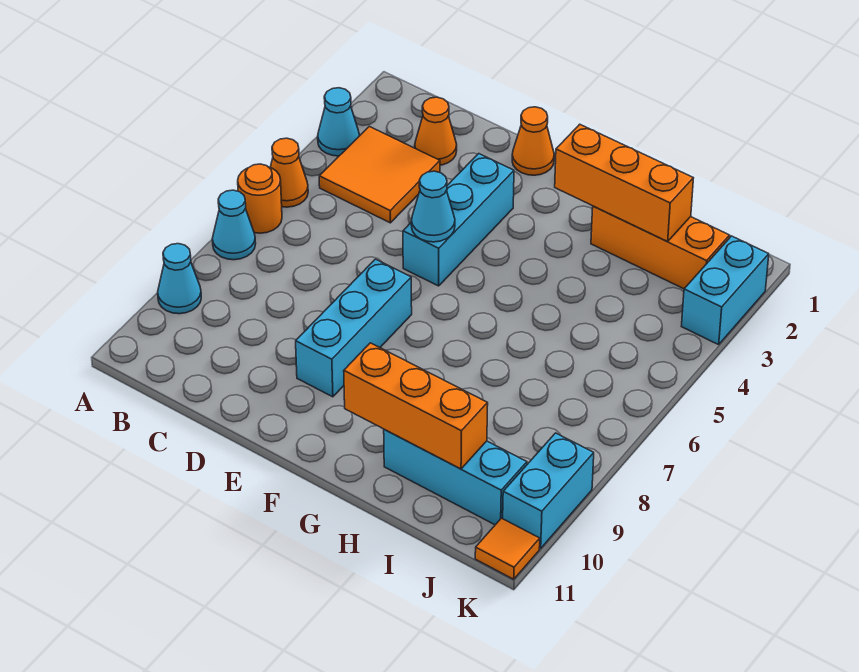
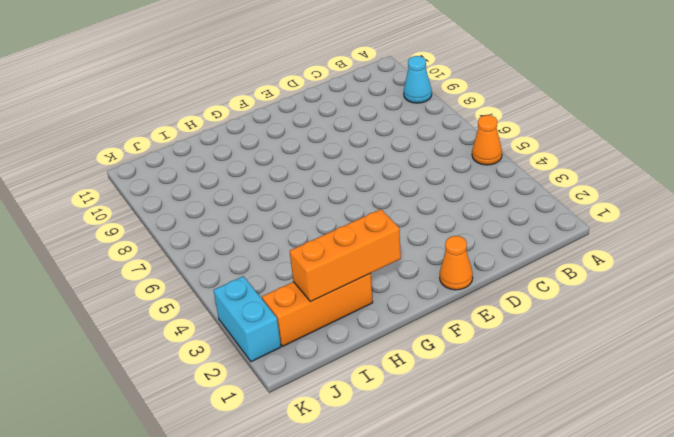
none -> cyan cone A3 level 1
none -> orange round brick A6 level 1
none -> cyan cone A7 level 1

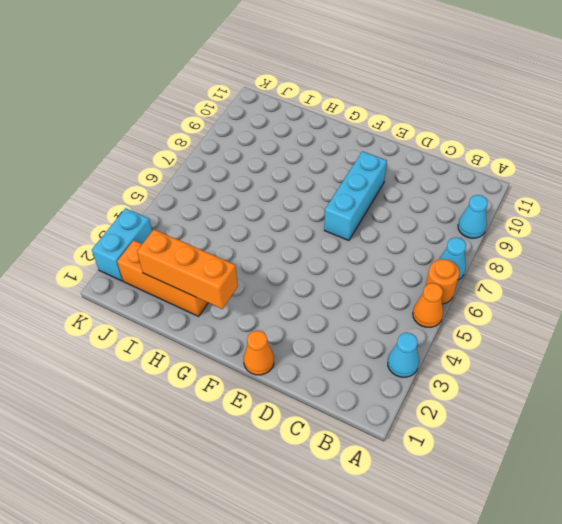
none -> orange tile B3:C4 level 1
none -> orange cone C2 level 1
none -> cyan brick E3:E5 level 1

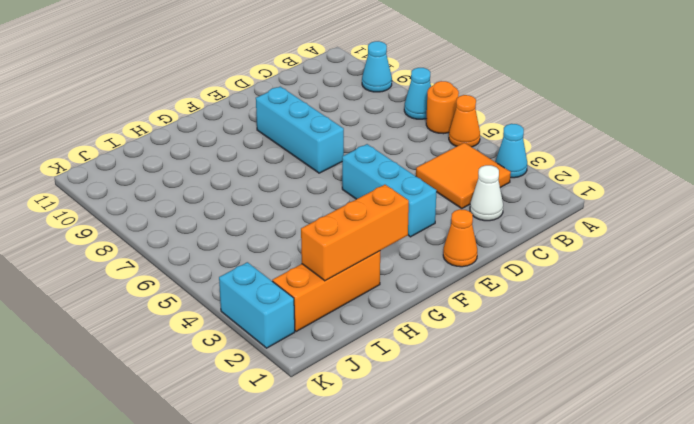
white cone C2 level 1 -> orange cone C2 level 1
none -> cyan brick H10:J10 level 1
none -> cyan brick K9:K10 level 1
none -> orange tile K11 level 1

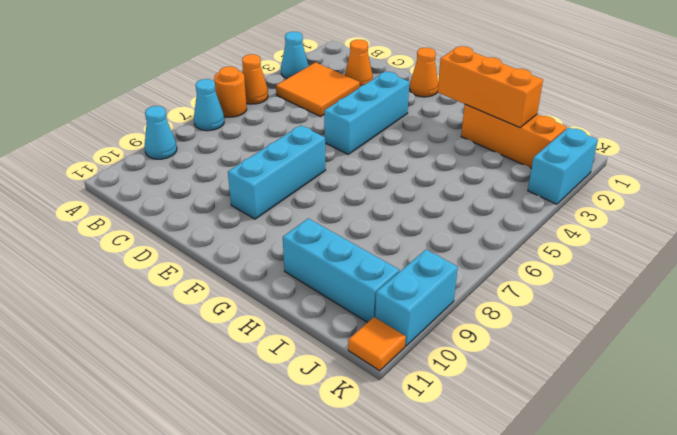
none -> cyan cone E5 level 2
none -> orange brick G10:I10 level 2

